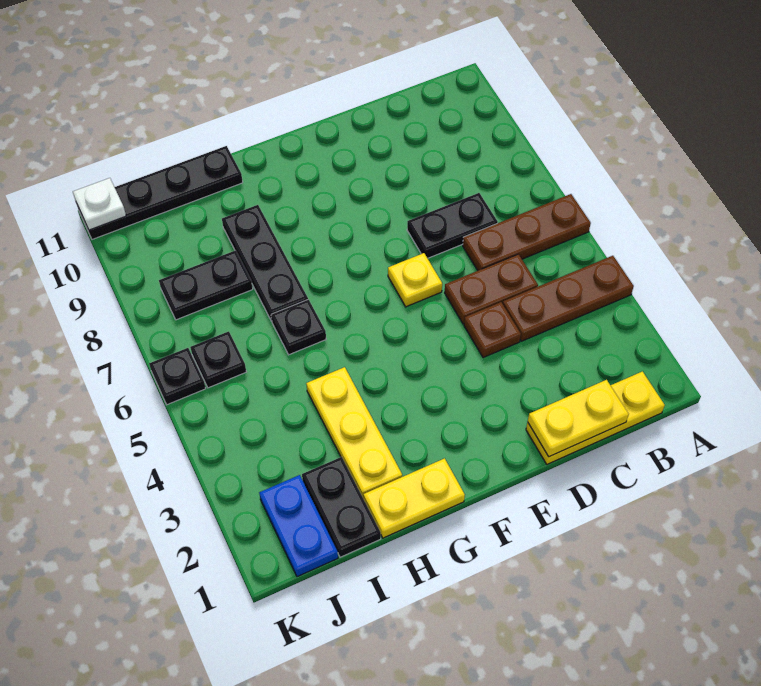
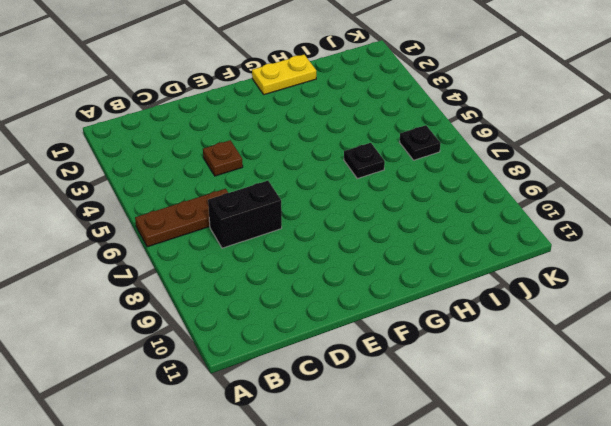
black brick C7:D7 level 1 -> black plate C7:D7 level 1
none -> brown plate A4:C4 level 1
none -> yellow plate B1:D1 level 1
none -> brown plate C5:D5 level 1

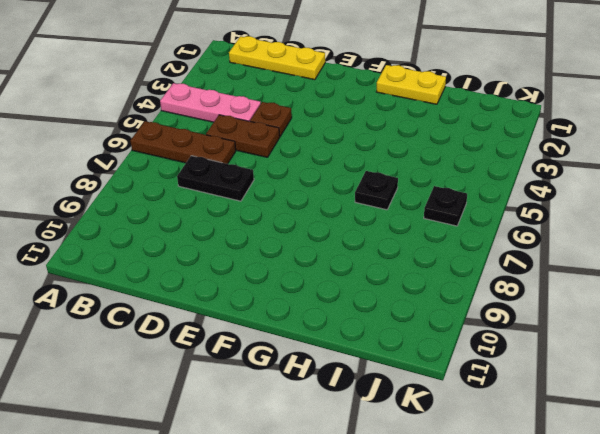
pink plate A4:C4 level 1 -> brown plate A4:C4 level 1
none -> yellow plate E6 level 1
none -> yellow plate H2:H4 level 1
none -> black plate H7:H9 level 1

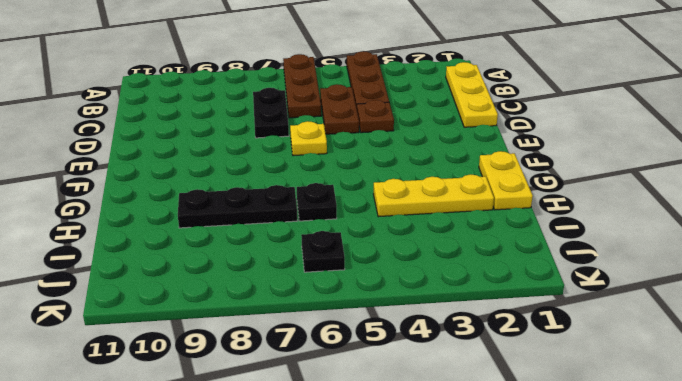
none -> black plate H11:K11 level 1
none -> black plate I1:I2 level 1
none -> black plate I8:J8 level 1

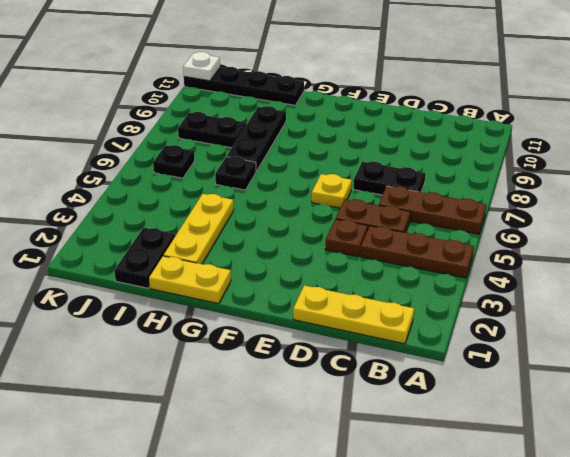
none -> blue plate J1:J2 level 1
none -> black plate K6 level 1
none -> yellow plate C1:D1 level 2

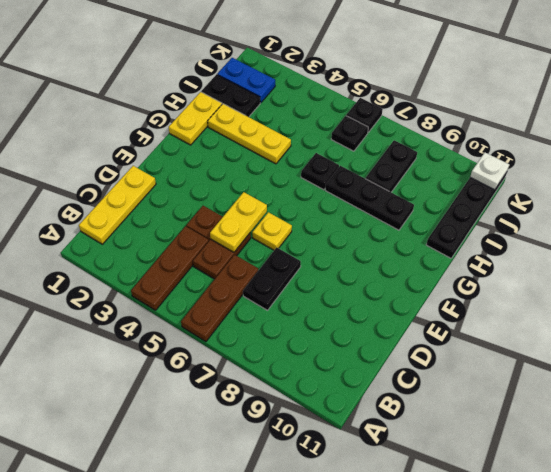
yellow plate D5:E5 level 2 -> yellow plate C1:D1 level 2

